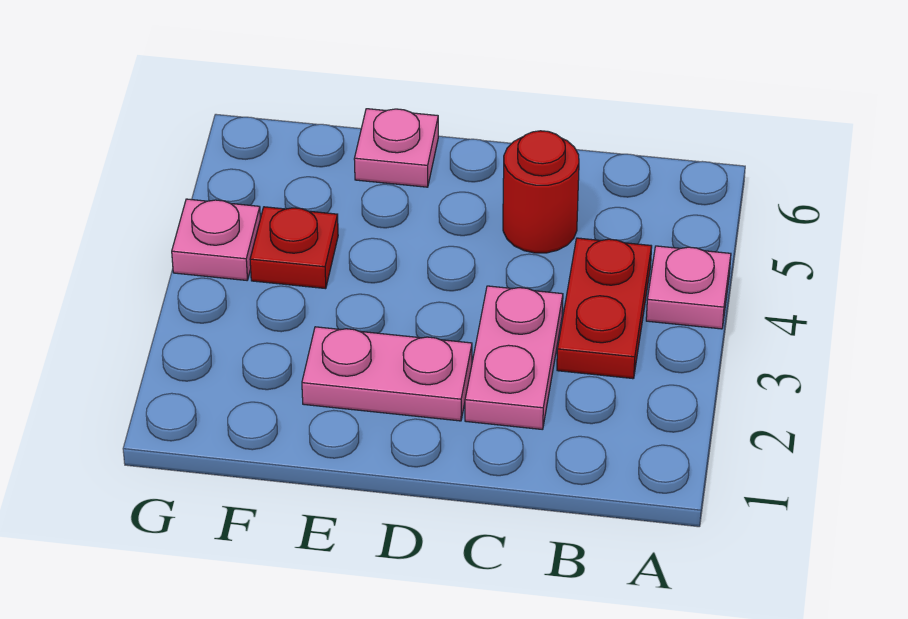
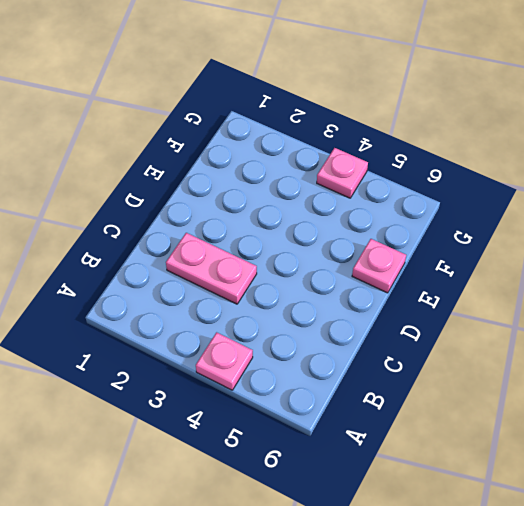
none -> red plate B3:B4 level 1
none -> red round brick C5 level 1

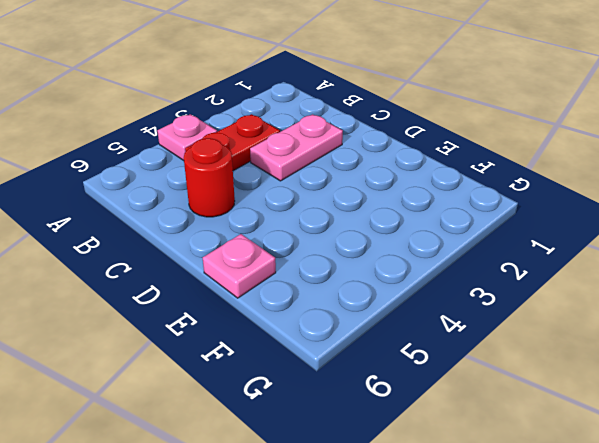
none -> pink plate D2:E2 level 1
none -> red plate F4 level 1

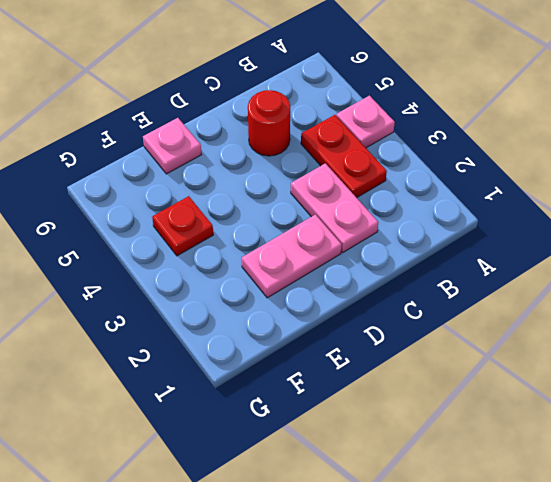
none -> pink plate G4 level 1

